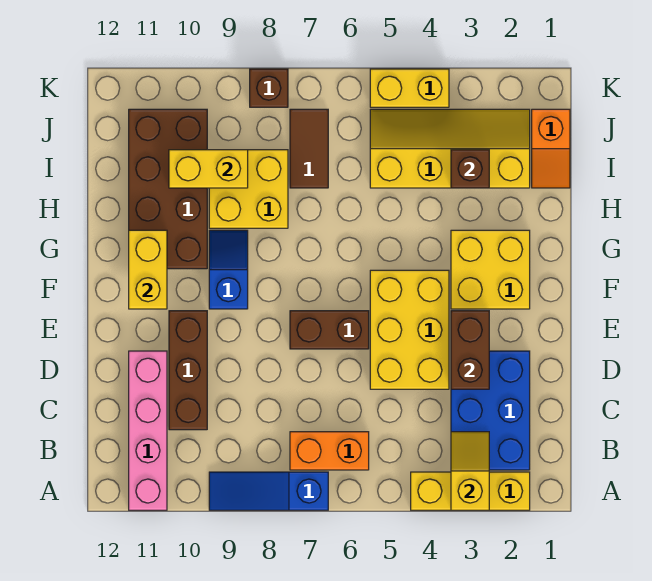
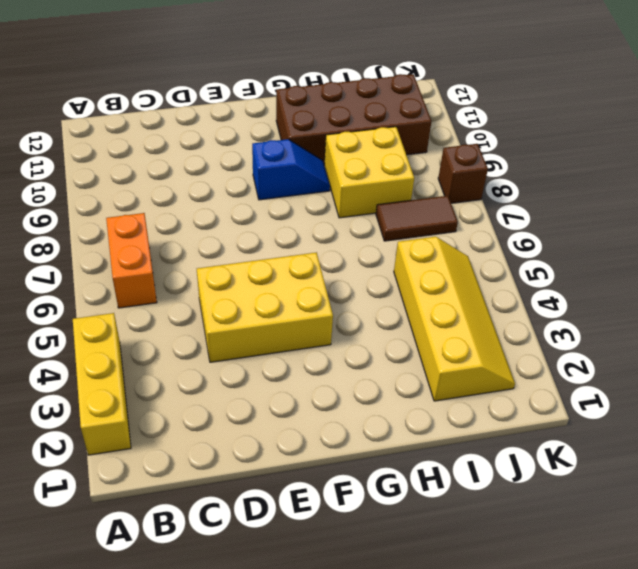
none -> blue slope A7:A9 level 1 top 7
none -> pink brick A11:D11 level 1
none -> blue brick B2:D3 level 1

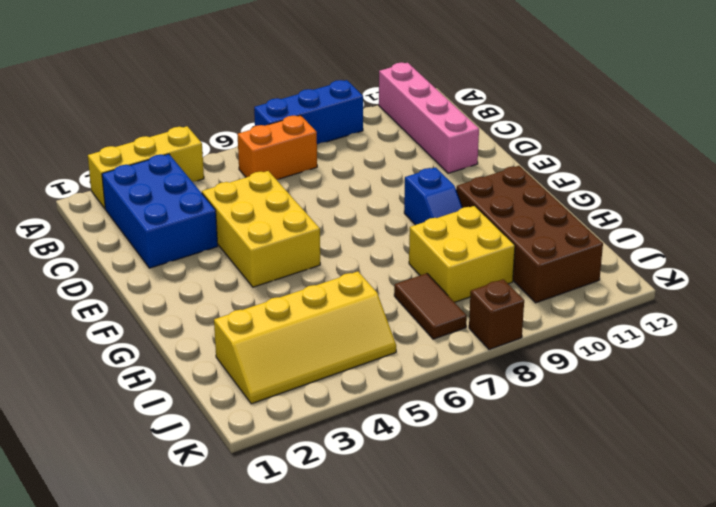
blue brick A7:A9 level 1 -> blue slope A7:A9 level 1 top 7
none -> brown brick C10:E10 level 1
none -> brown brick E6:E7 level 1
none -> yellow brick F2:G3 level 1

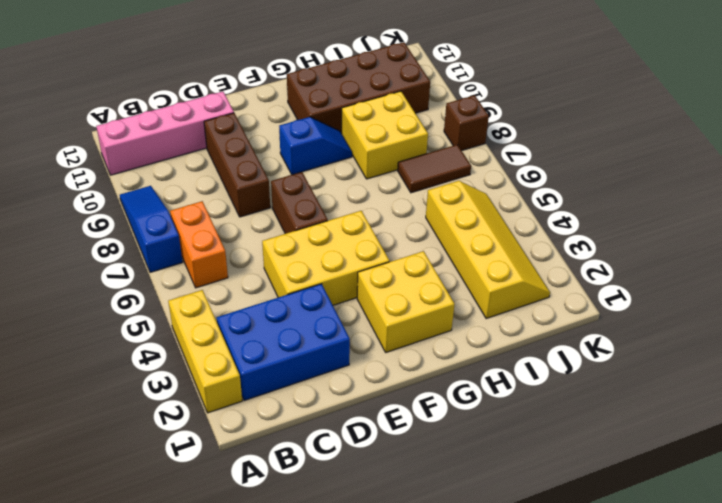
brown brick D8:D10 level 1 -> brown brick C10:E10 level 1
none -> orange slope I1:J1 level 1 top J
none -> yellow brick K4:K5 level 1
none -> yellow slope A3:B3 level 2 top A

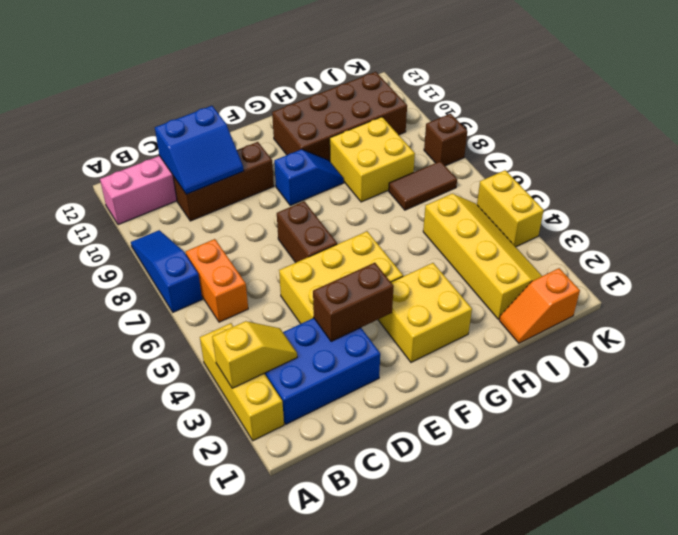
blue slope C10:D11 level 2 top 11 -> none
none -> yellow brick F11:G11 level 2
none -> brown brick I3 level 2
none -> yellow brick I9:I10 level 2

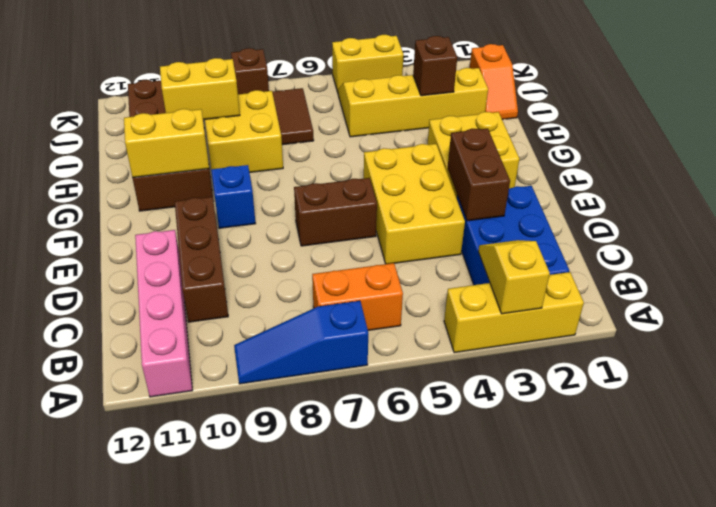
yellow brick G10:G11 level 2 -> yellow brick F11:G11 level 2

